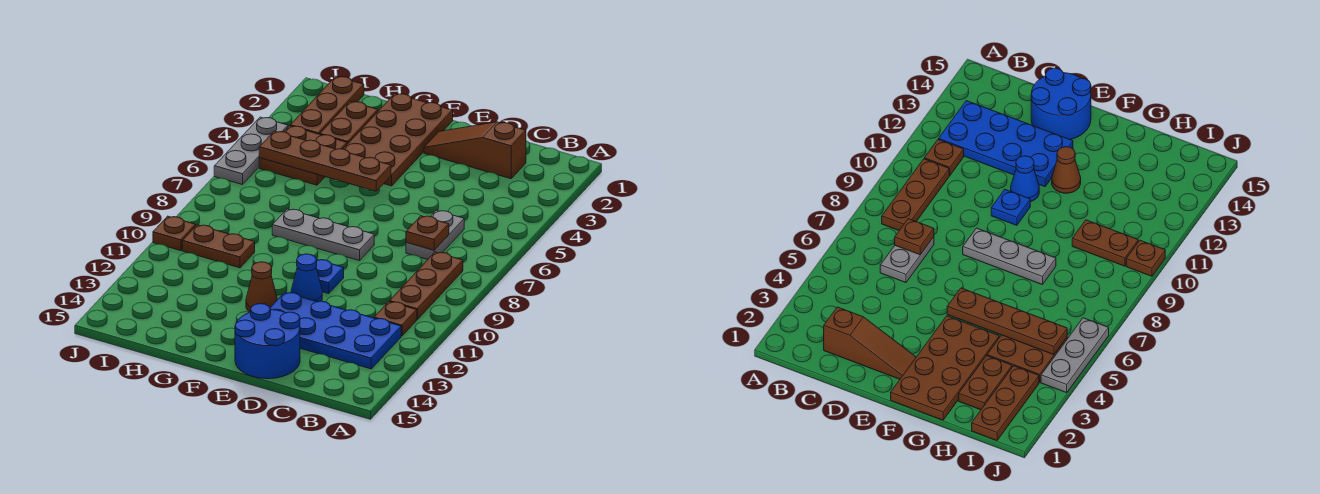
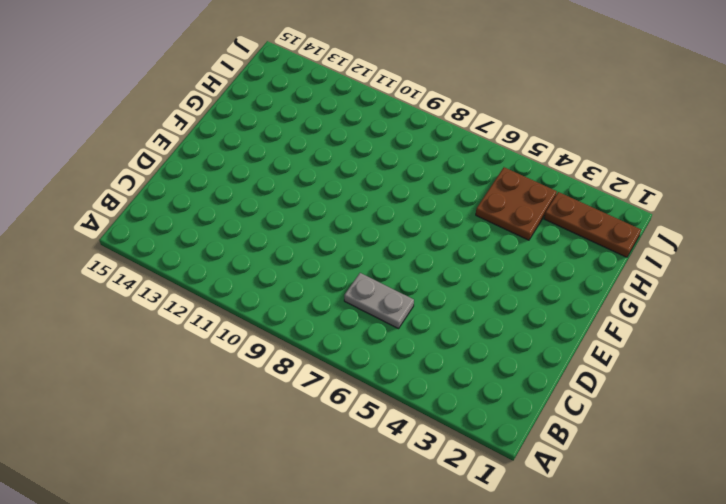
none -> brown plate B8:B10 level 1
none -> brown plate B11 level 1
none -> blue plate B12:E13 level 1

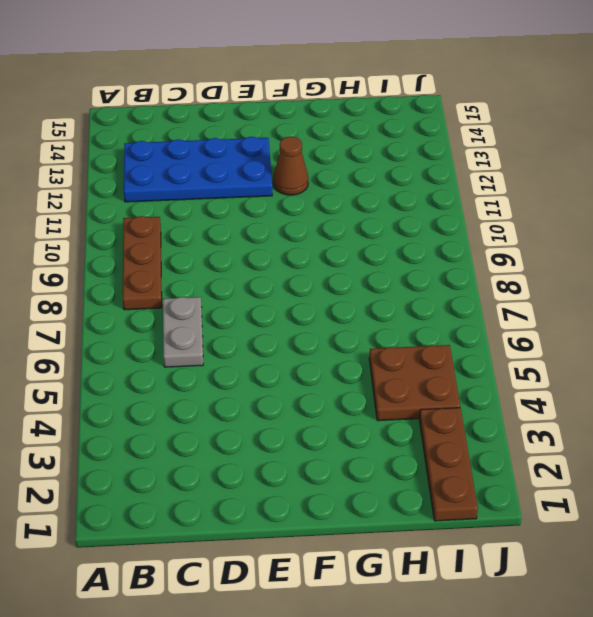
none -> brown plate B11 level 1
none -> brown slope C2:E2 level 1 top C
none -> blue round brick D14:E15 level 1

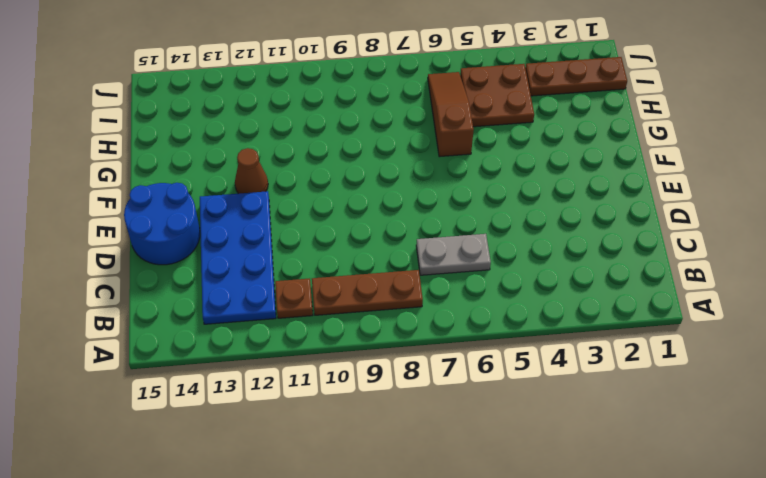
brown slope G6:I6 level 1 top G -> brown slope C2:E2 level 1 top C
none -> grey plate E8:G8 level 1
none -> blue plate E10 level 1
none -> blue cone E11 level 1

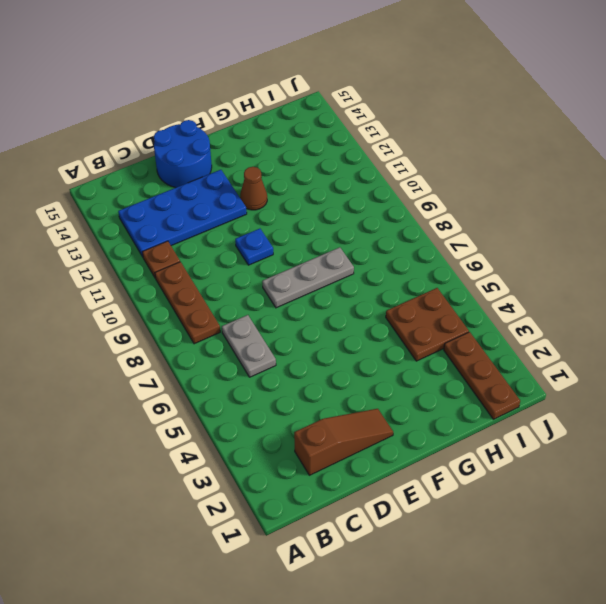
none -> blue cone E11 level 1
none -> brown plate F1:G4 level 1
none -> brown plate H2:H3 level 1

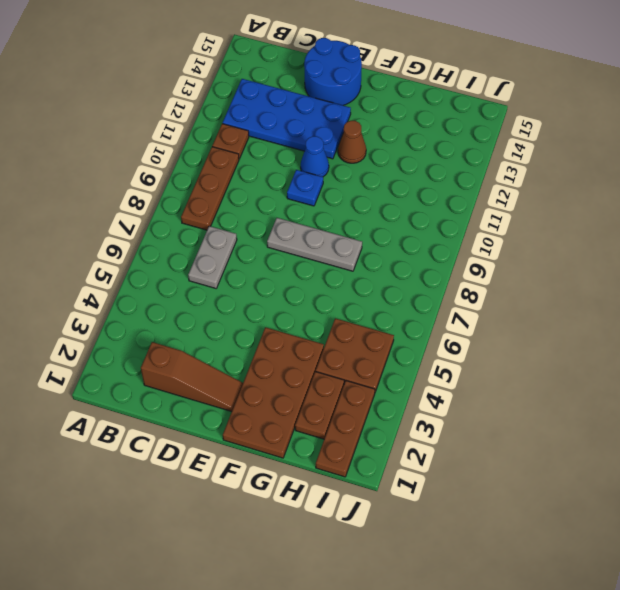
none -> brown plate H10:I10 level 1
none -> grey plate J4:J6 level 1
none -> brown plate J10 level 1

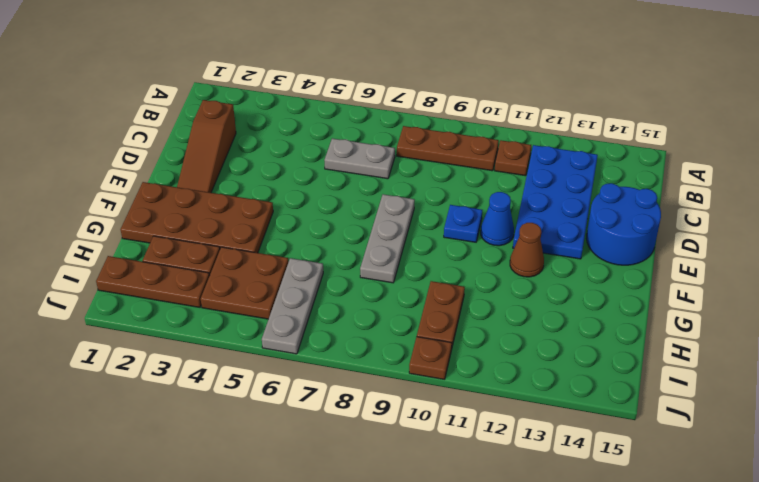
grey plate H6:J6 level 1 -> grey plate J4:J6 level 1
none -> brown plate C7 level 2
none -> brown plate F5:I5 level 2

